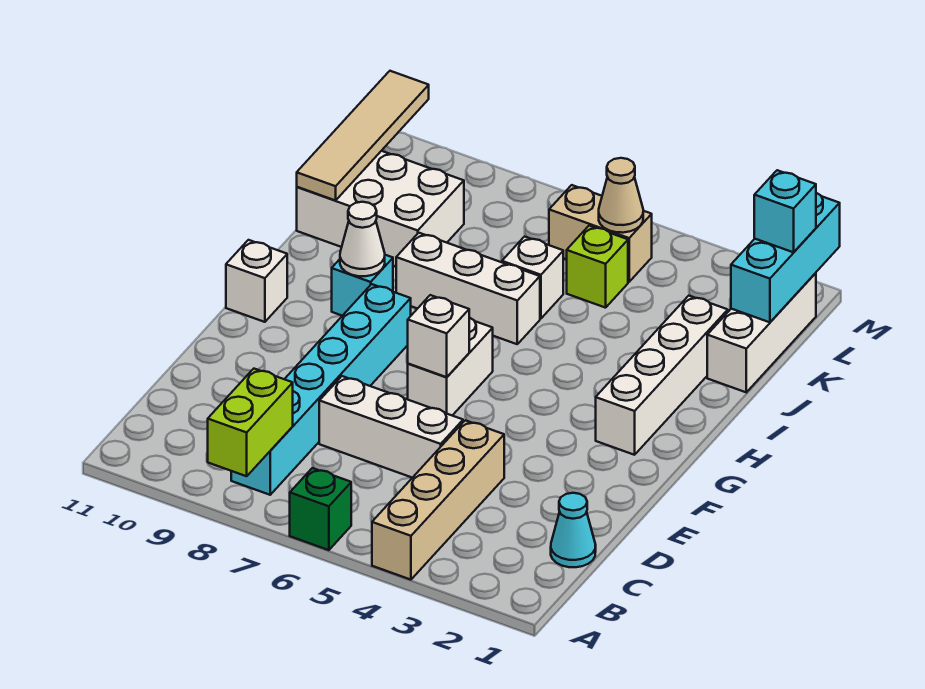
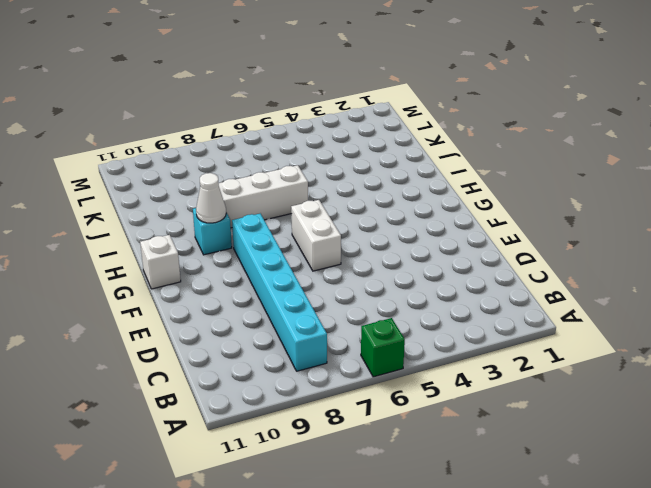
none -> tan brick A4:D4 level 1
none -> cyan cone C1 level 1
none -> white brick D5:D7 level 1

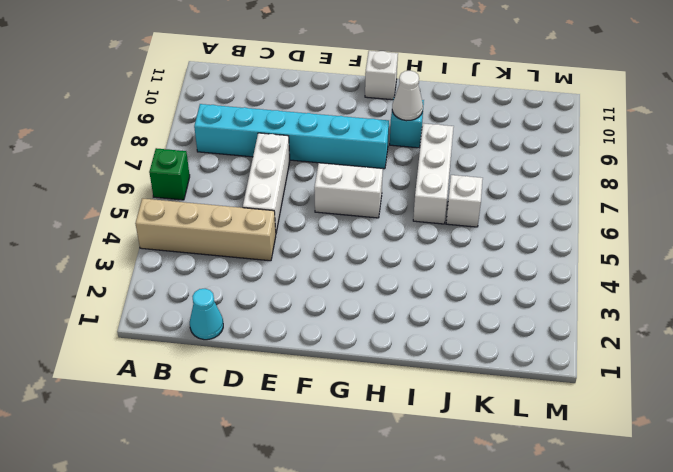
none -> white brick G2:J2 level 1
none -> white brick J1:L1 level 1
none -> white brick J9:K11 level 1

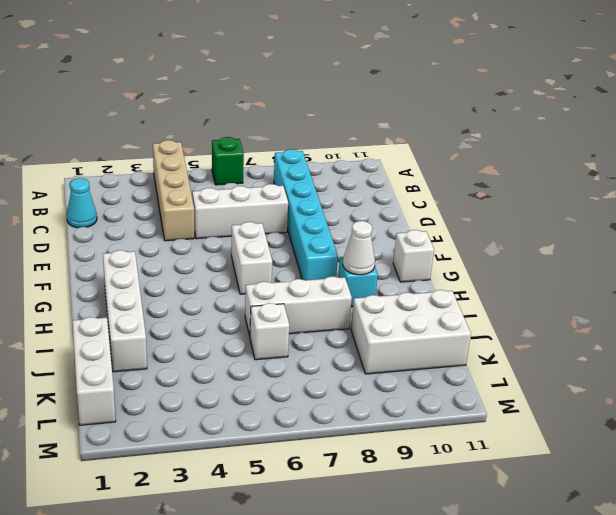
none -> lime brick K5 level 1
none -> tan brick L5:L6 level 1
none -> lime brick A8:B8 level 2

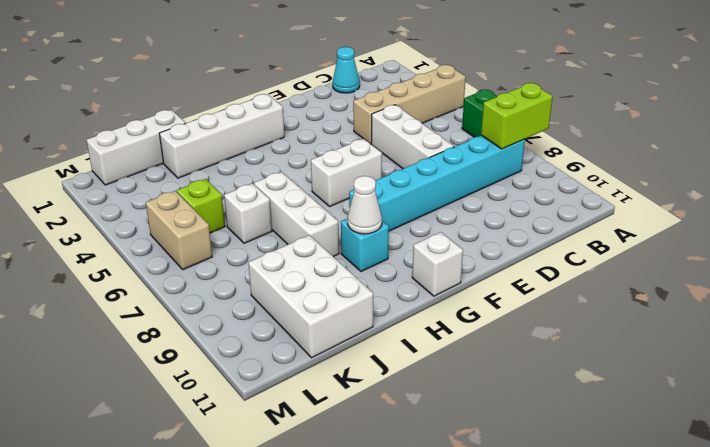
none -> white brick F6 level 2
none -> tan tile J11:M11 level 2
none -> cyan brick K1:M1 level 2

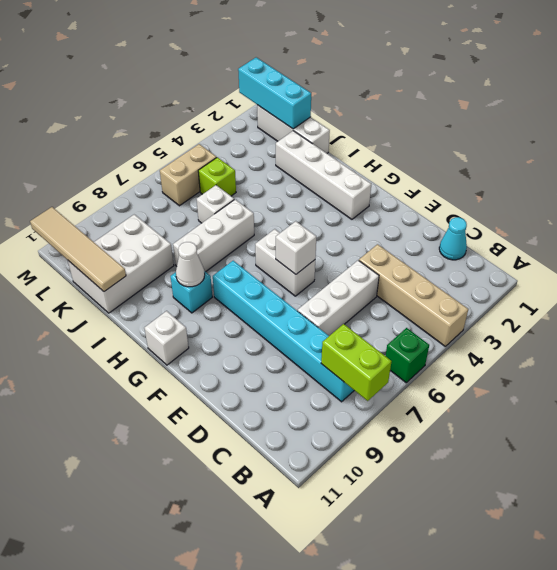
none -> tan cone L5 level 2
none -> cyan brick L1 level 3

